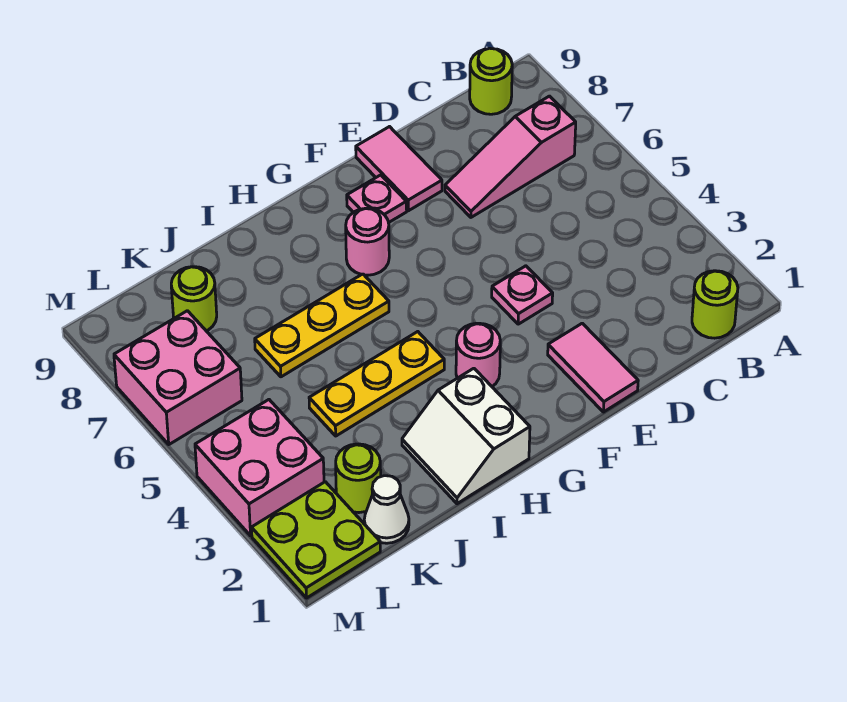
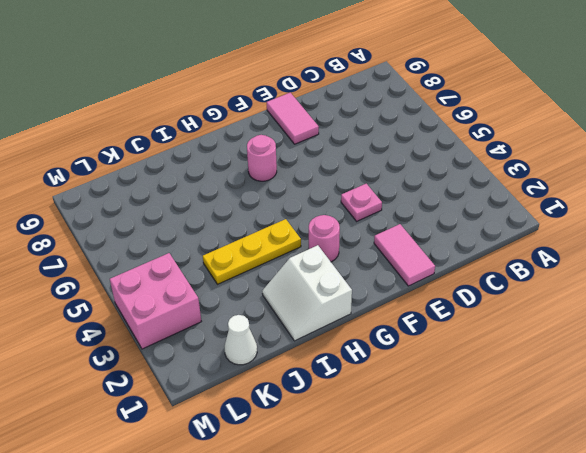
none -> lime round brick B1 level 1
none -> pink slope B7:D7 level 1 top B
none -> lime round brick B9 level 1

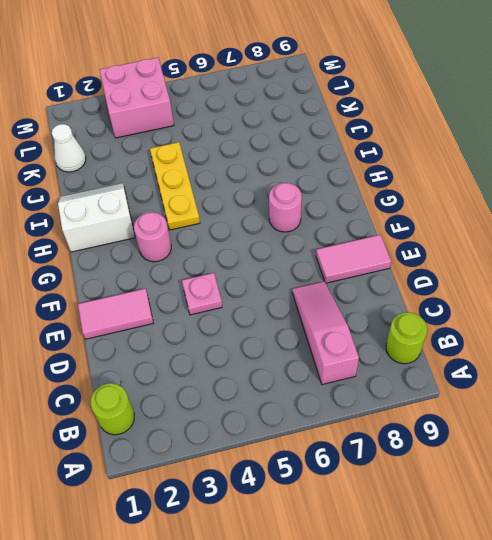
none -> pink plate F8 level 1
none -> yellow plate H6:J6 level 1
none -> lime round brick K2 level 1

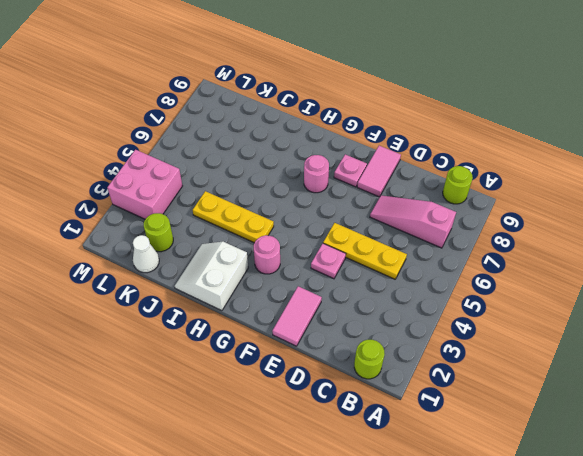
yellow plate C5:E5 level 1 -> yellow plate H6:J6 level 1
none -> lime round brick K8 level 1
none -> lime plate L1:M2 level 1
none -> pink brick L6:M7 level 1

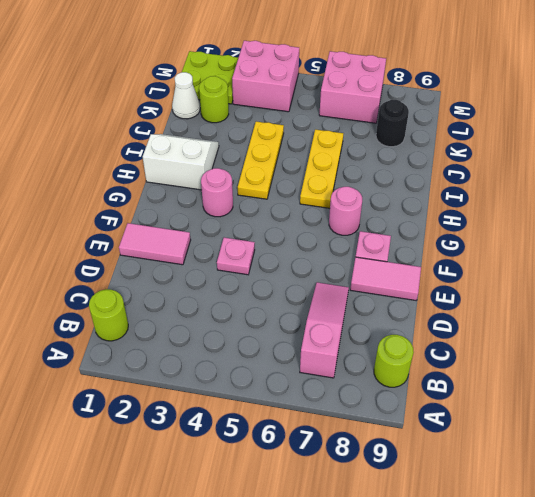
black round brick K8 level 1 -> lime round brick K8 level 1

